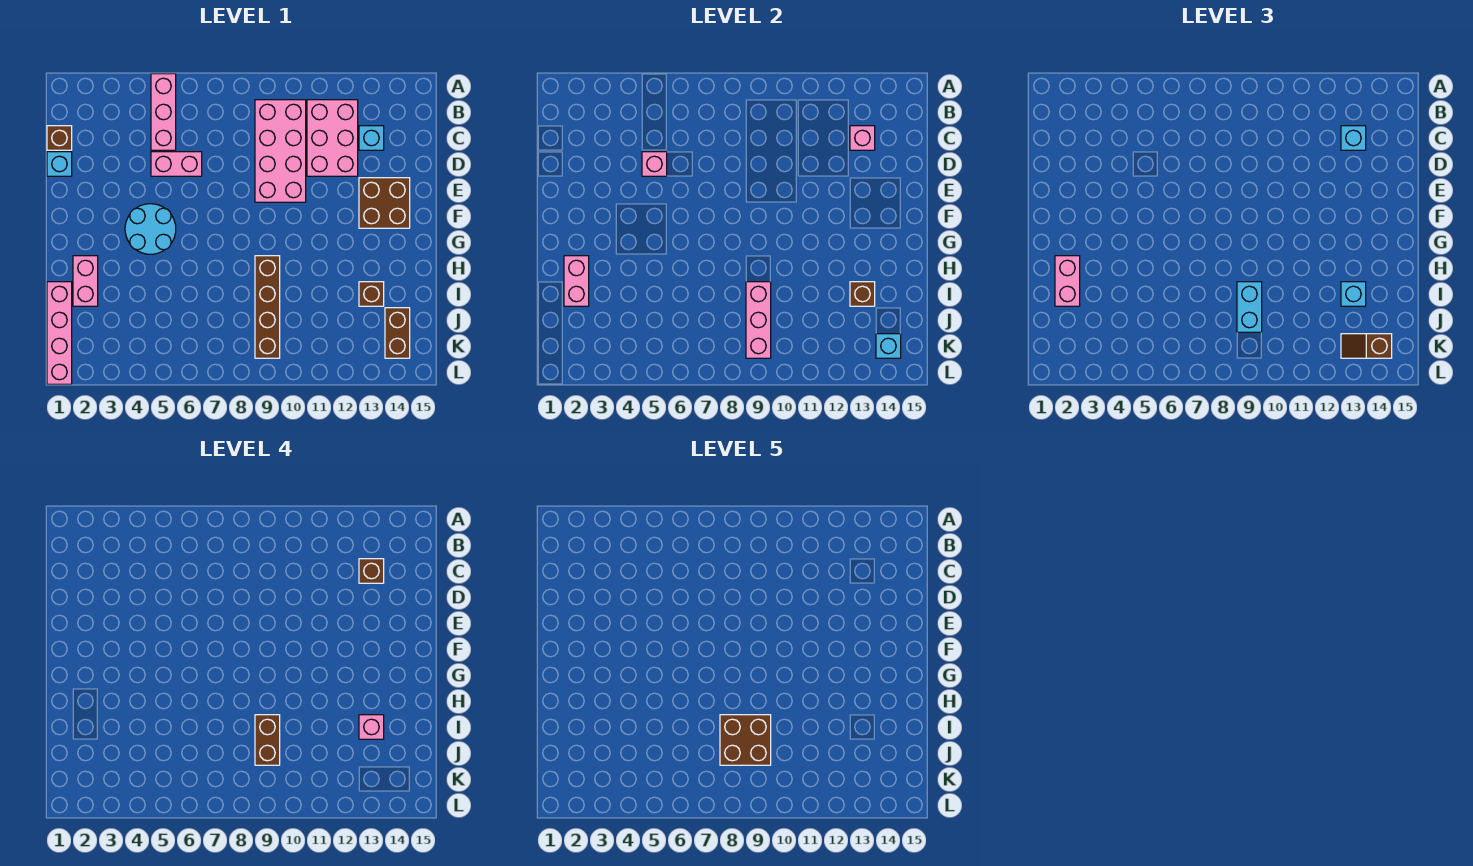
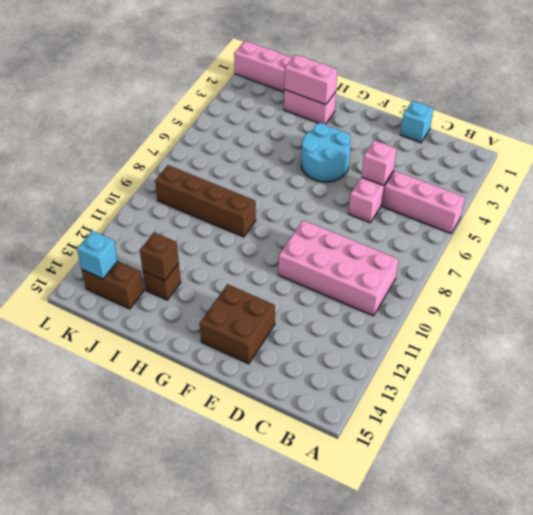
none -> pink brick B11:D12 level 1
none -> brown brick C1 level 1
none -> cyan brick C13 level 1

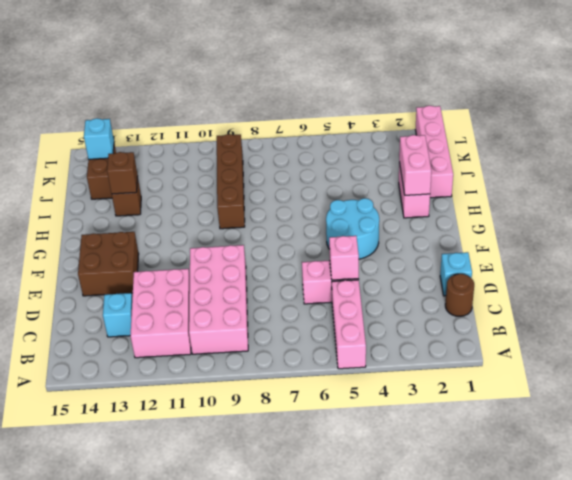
brown round brick C1 level 1 -> brown brick C1 level 1
none -> pink brick C13 level 2
none -> pink brick I9:K9 level 2
none -> cyan brick C13 level 3

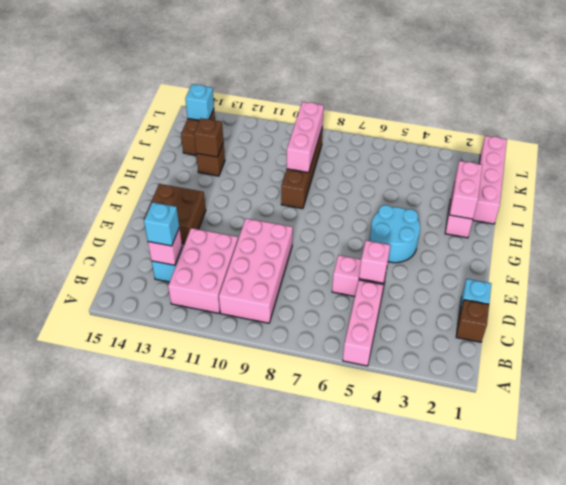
none -> pink brick H2:I2 level 3
none -> cyan brick I9:J9 level 3
none -> cyan brick I13 level 3

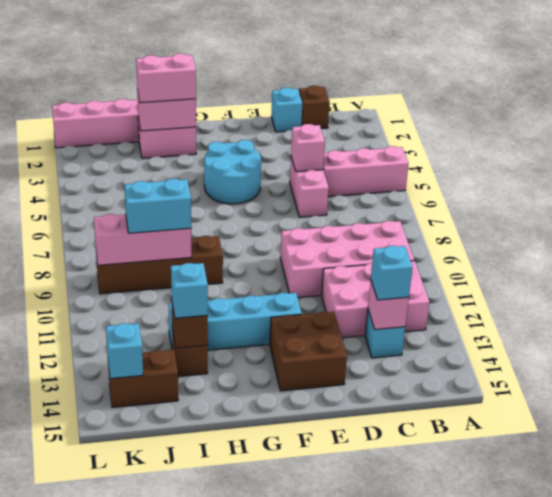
cyan brick F12:I12 level 1 -> none
none -> brown slope K13:K14 level 3 top 14
none -> brown brick C13 level 4
none -> brown brick I9:J9 level 4

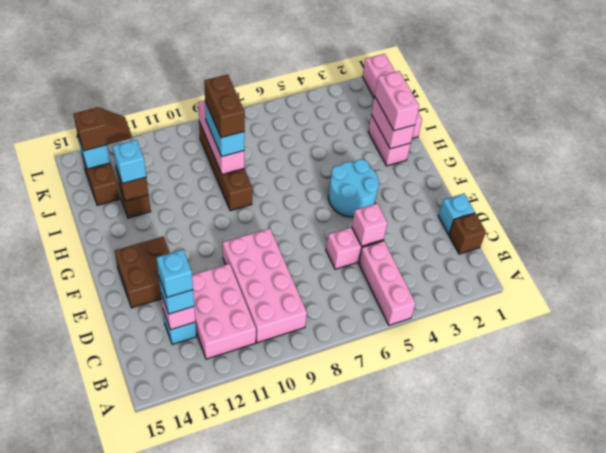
cyan brick C13 level 4 -> brown brick C13 level 4
none -> pink brick I13 level 4
none -> brown brick I8:J9 level 5

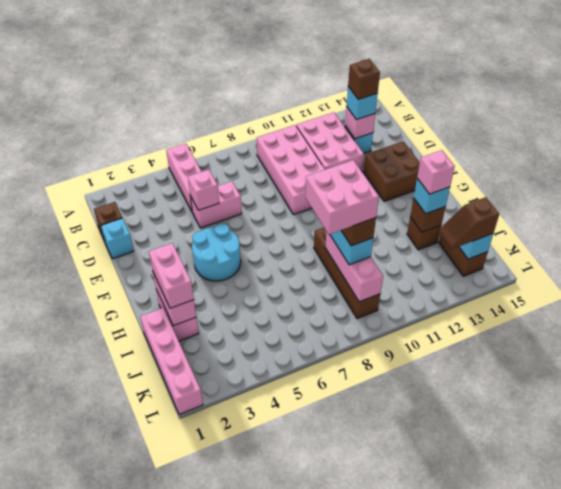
pink brick I8:J9 level 5 -> brown brick I8:J9 level 5

